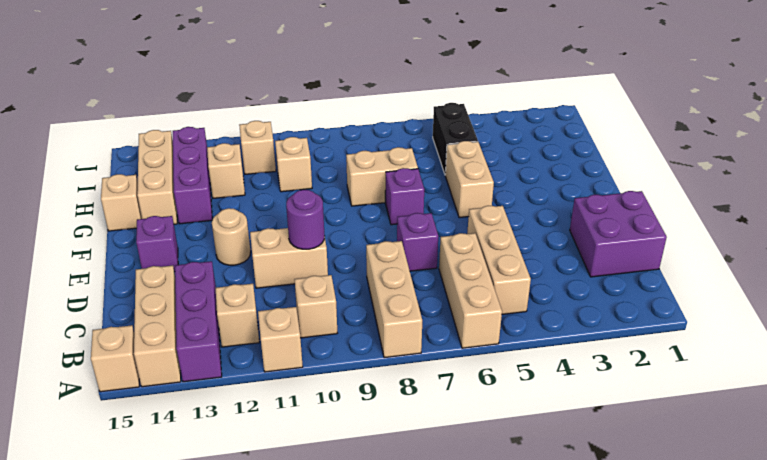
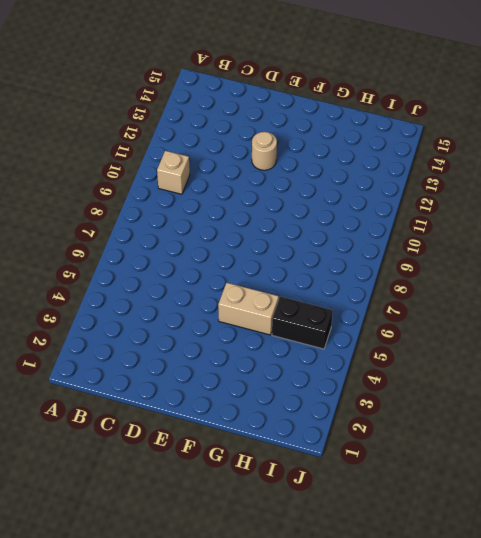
none -> tan brick A6:C6 level 1
none -> tan brick A8:C8 level 1
none -> tan brick A11 level 1

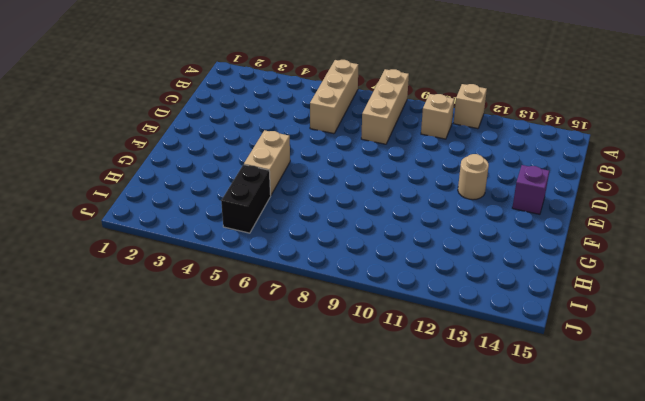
none -> purple brick A13:C13 level 1
none -> tan brick A14:C14 level 1
none -> tan brick A15 level 1

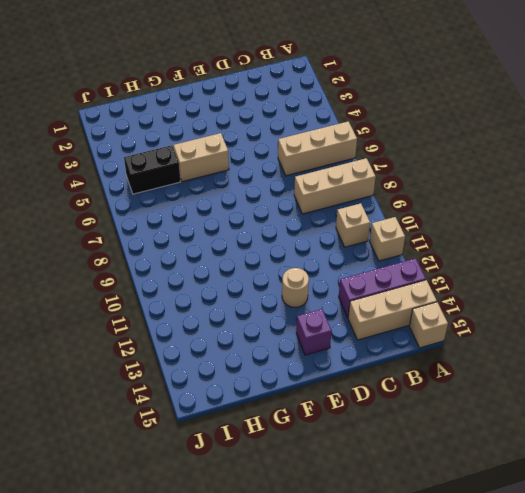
none -> tan brick B5:D5 level 1
none -> tan brick B12 level 1
none -> purple brick C1:D2 level 1

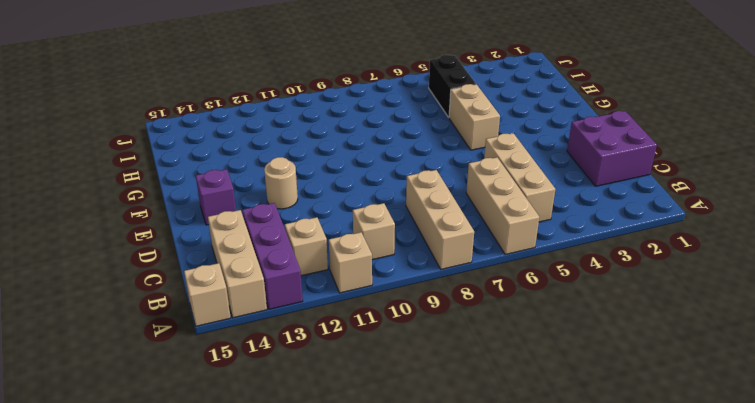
none -> purple brick D7 level 1
none -> tan brick D10:D11 level 1
none -> purple brick F7 level 1

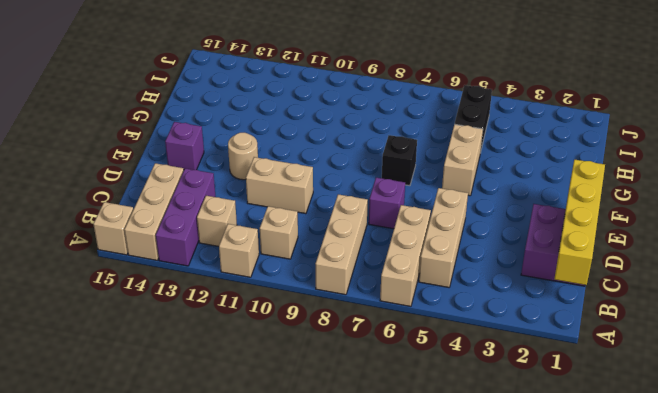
yellow brick B1:E1 level 2 -> none
black brick F7 level 1 -> purple brick F7 level 1
none -> tan brick G7:G8 level 1
none -> purple brick G13:I13 level 1
none -> tan brick G14:I14 level 1

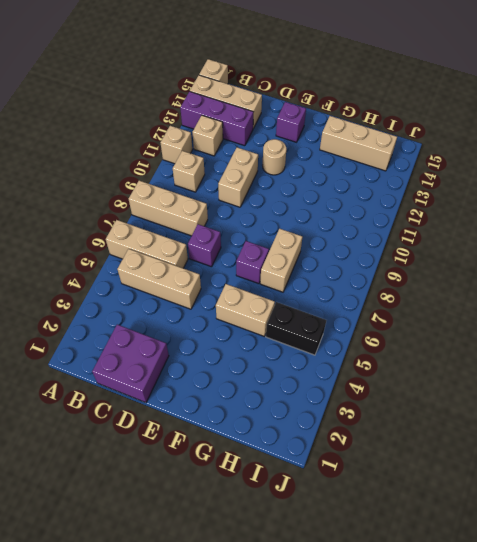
none -> purple brick G13:I13 level 1
none -> tan brick G15 level 1
none -> tan brick H10 level 1

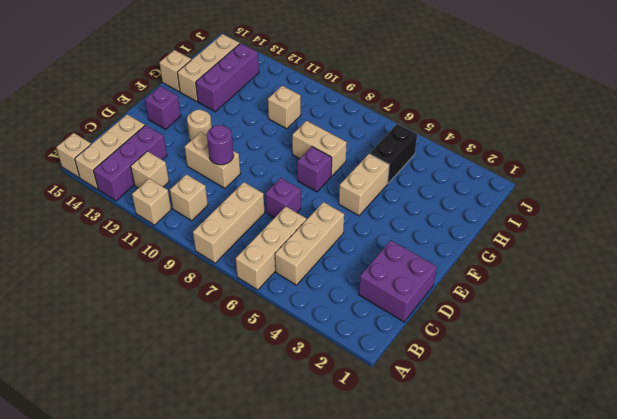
none -> tan brick H12 level 1
none -> tan brick I11 level 1

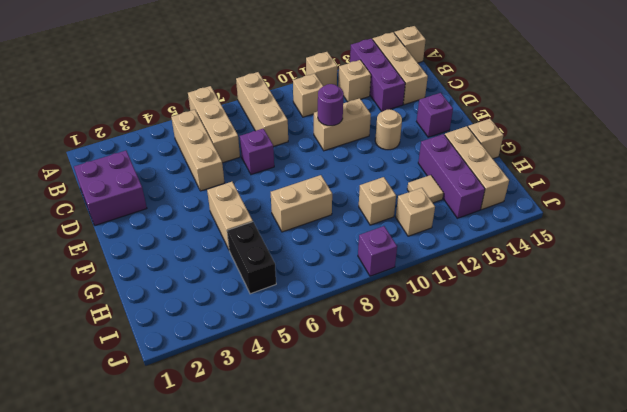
tan tile H12 level 1 -> tan brick H12 level 1
purple brick J9 level 1 -> purple brick F7 level 1

